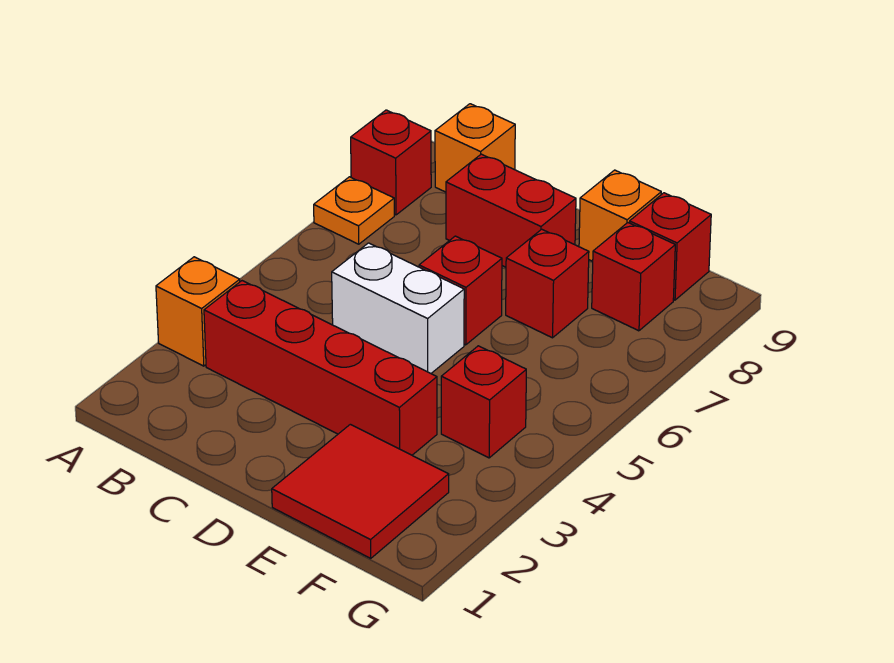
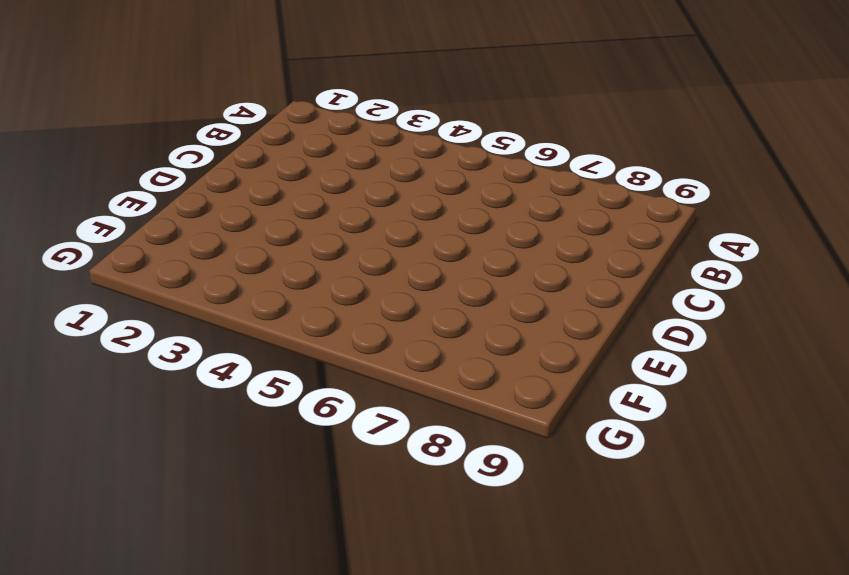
none -> orange brick A3 level 1
none -> orange plate A7 level 1
none -> red brick A8 level 1

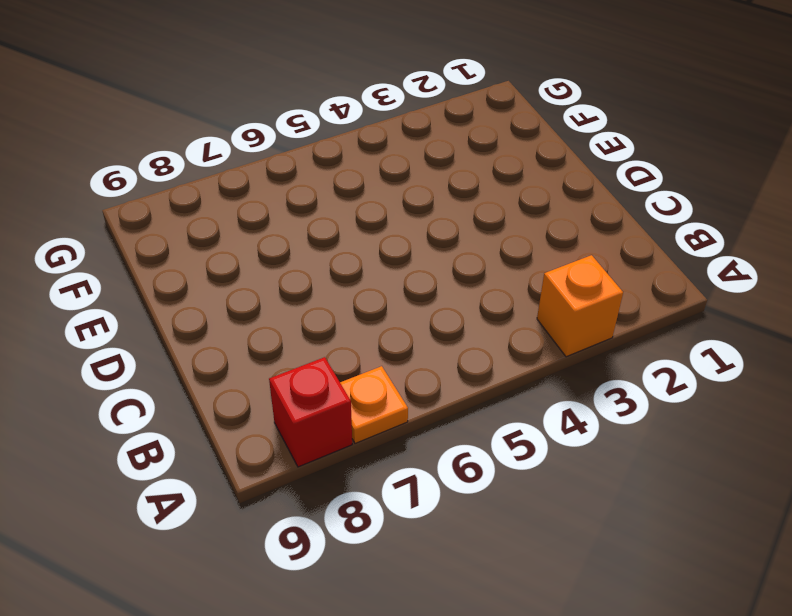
none -> red brick B3:E3 level 1
none -> orange brick B9 level 1
none -> white brick C5:D5 level 1

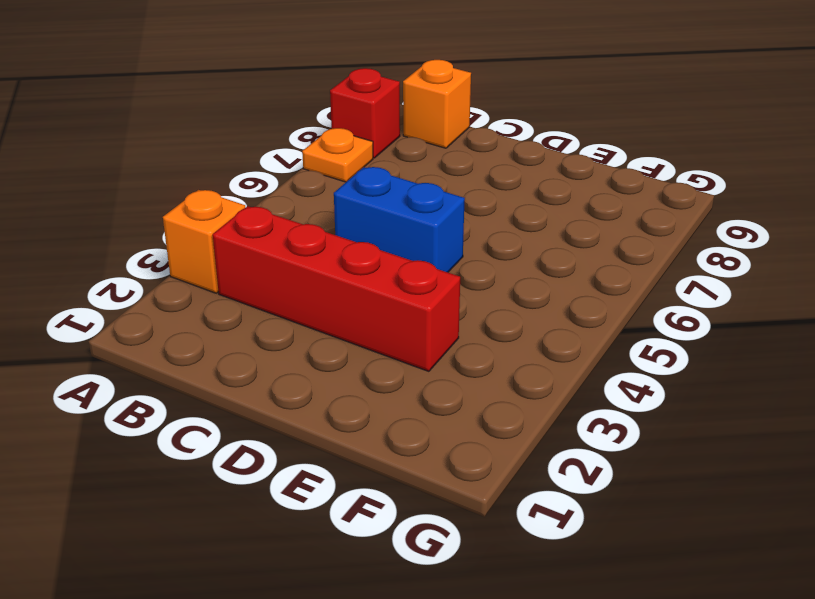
blue brick C5:D5 level 1 -> white brick C5:D5 level 1
none -> red brick C8:D8 level 1
none -> red brick D6 level 1
none -> red tile E1:F2 level 1

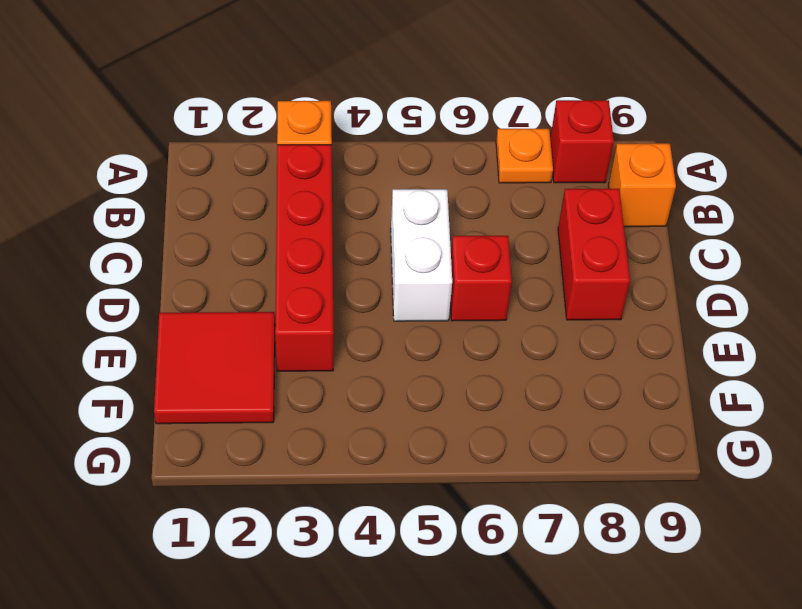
none -> red brick E7 level 1
none -> orange brick E9 level 1
none -> red brick F4 level 1

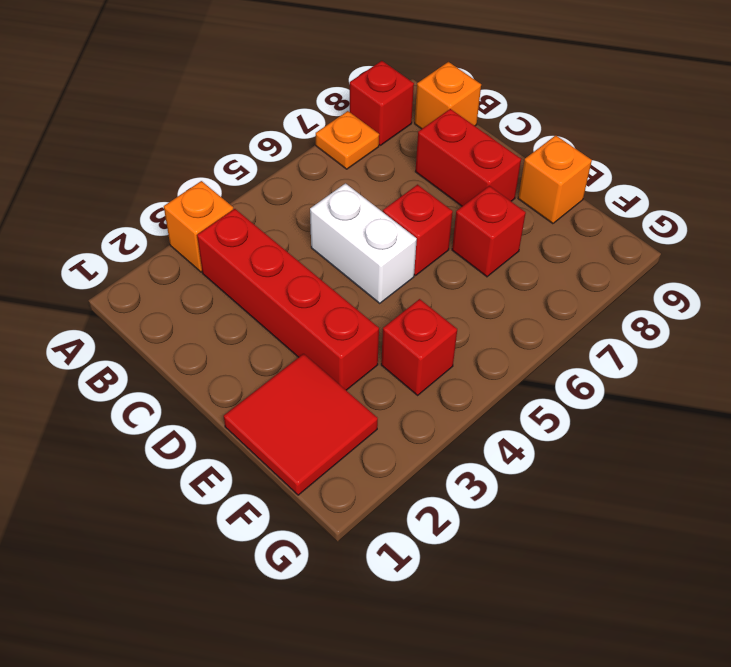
none -> red brick F8 level 1
none -> red brick F9 level 1

